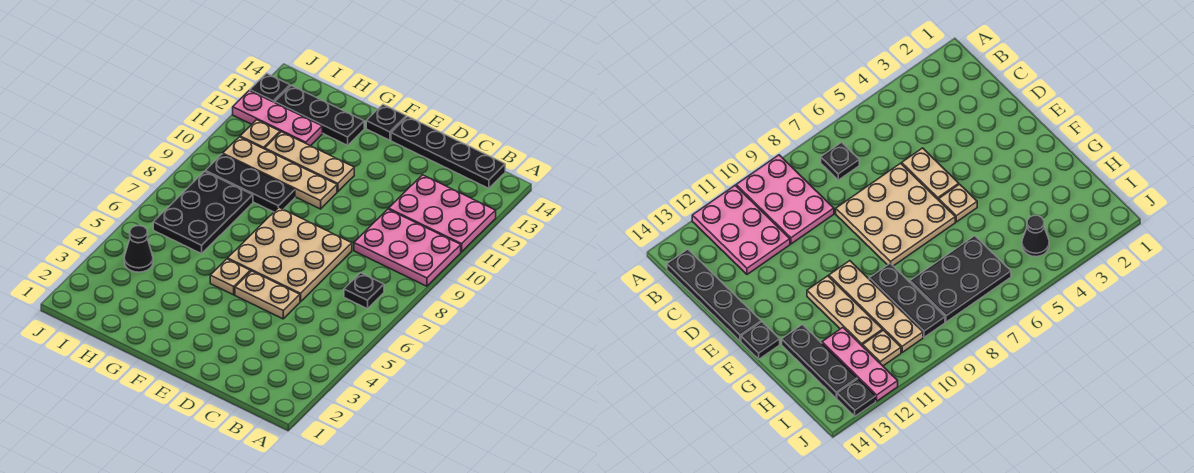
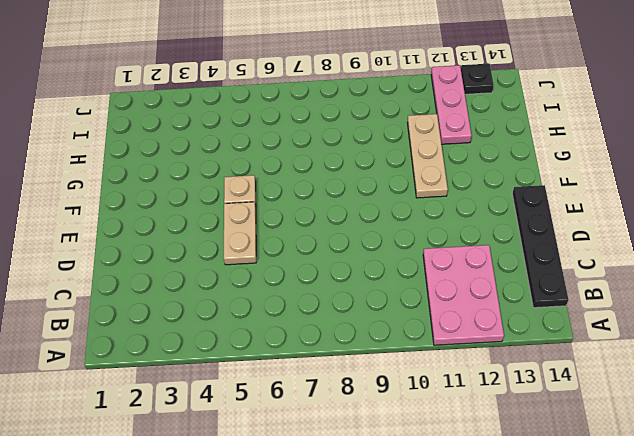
none -> pink plate A9:C10 level 1
none -> black plate B7 level 1
none -> tan plate D6:F8 level 1

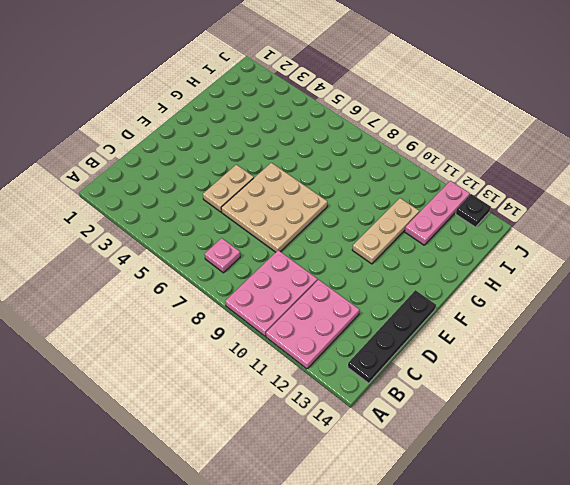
pink plate B7 level 1 -> black plate B7 level 1
none -> tan plate F5 level 1
none -> tan plate F10:I10 level 1
none -> black plate F14 level 1

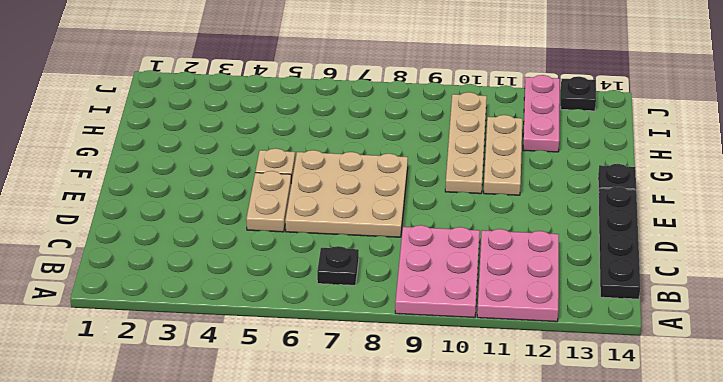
none -> black plate G9:I9 level 1
none -> black plate G13:I13 level 1
none -> black plate H6:I8 level 1

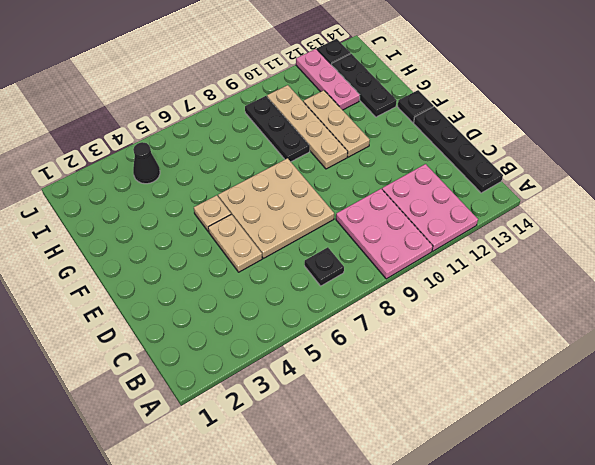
none -> black plate H6:I8 level 1
none -> tan plate I11 level 1

